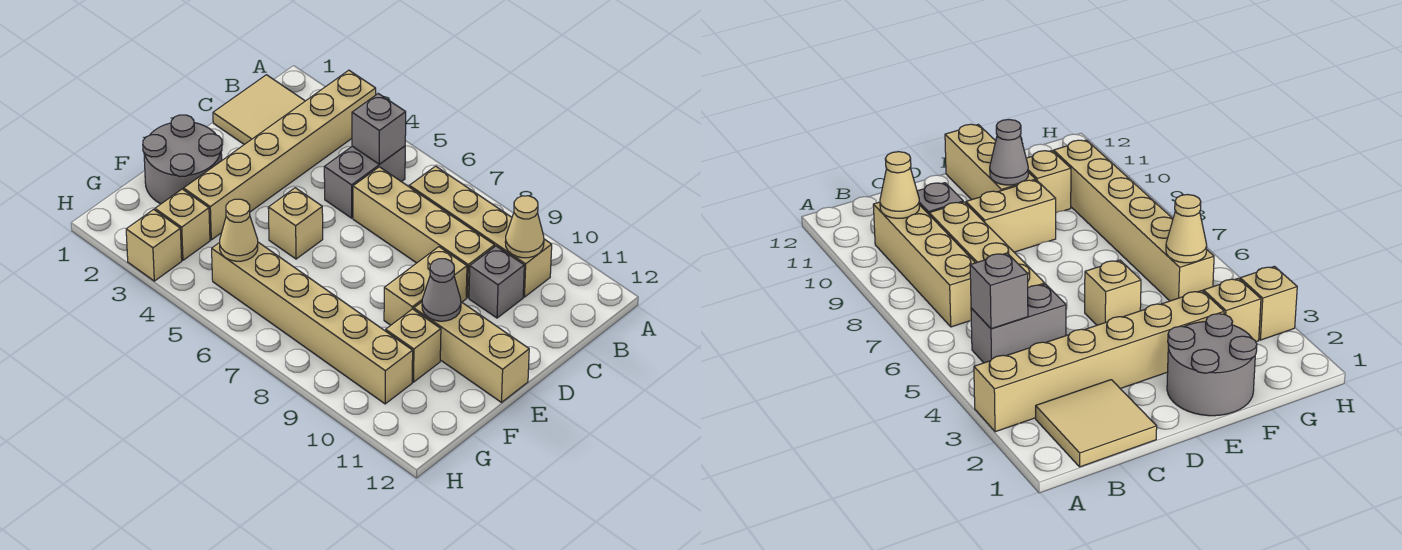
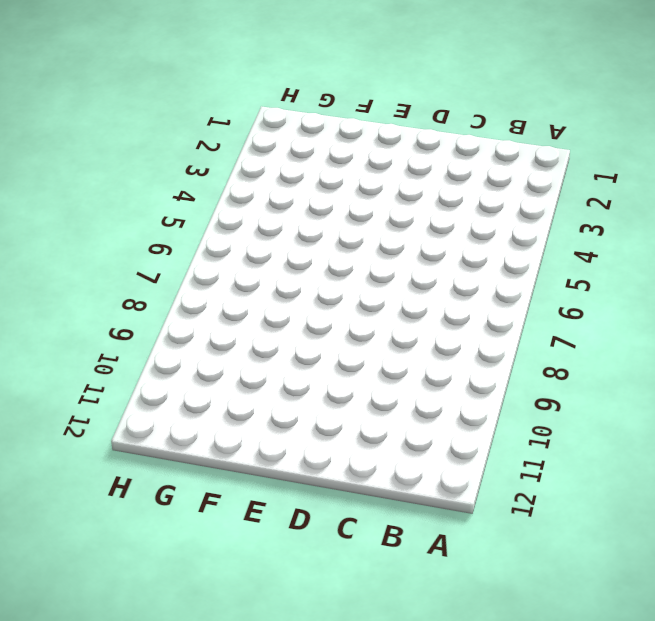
none -> tan brick A3:F3 level 1
none -> tan tile B1:C2 level 1
none -> grey brick B5:C5 level 1

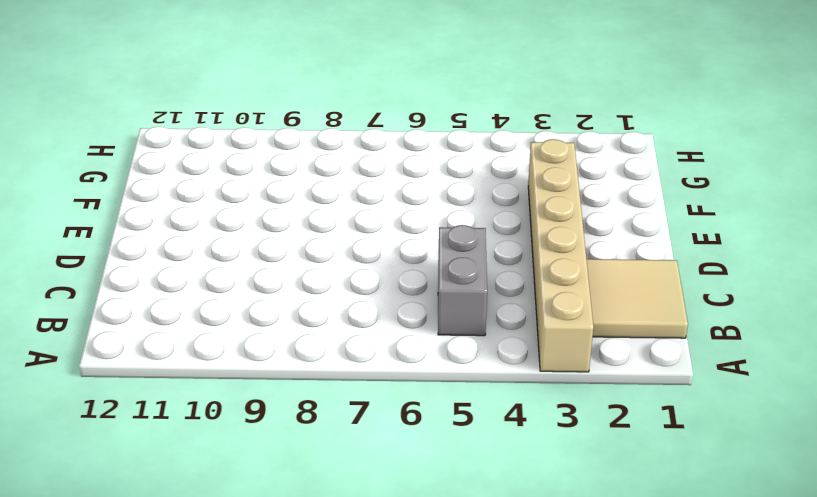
none -> tan brick B7:B10 level 1
none -> tan brick C6:C9 level 1
none -> grey brick C10 level 1

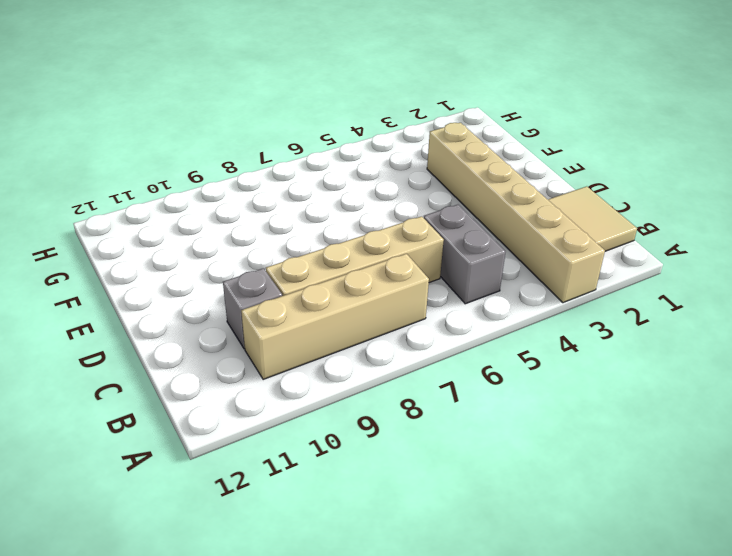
none -> tan brick D9:E9 level 1
none -> grey round brick E1:F2 level 1
none -> tan brick E5 level 1

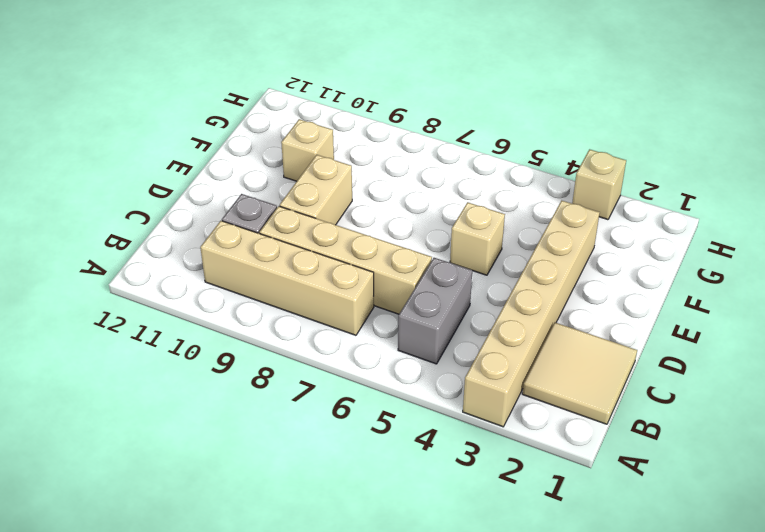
none -> grey round brick E1:F2 level 1
none -> tan brick E10:E12 level 1
none -> tan brick G3 level 1

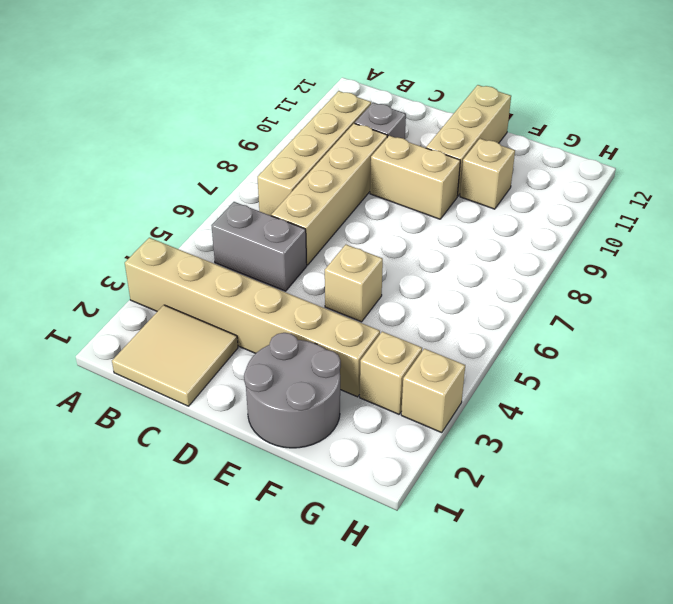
none -> tan brick G5:G10 level 1
none -> grey brick B5 level 2
none -> tan cone B10 level 2

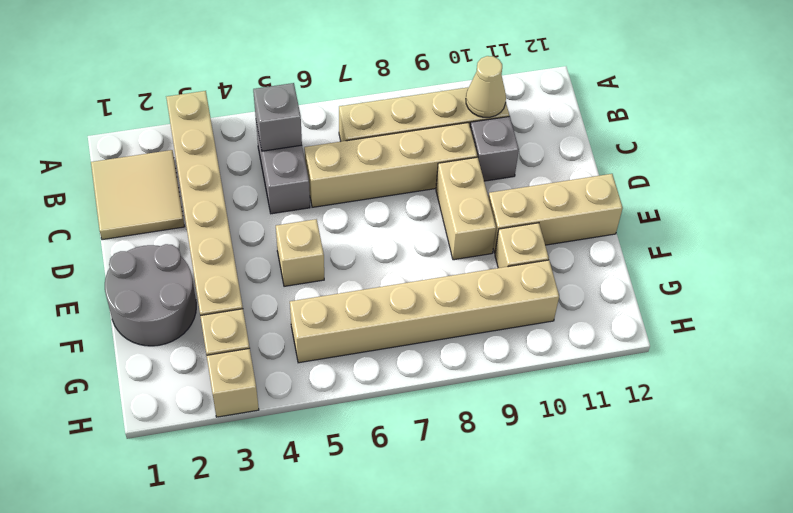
none -> grey cone E10 level 2
none -> tan cone G5 level 2

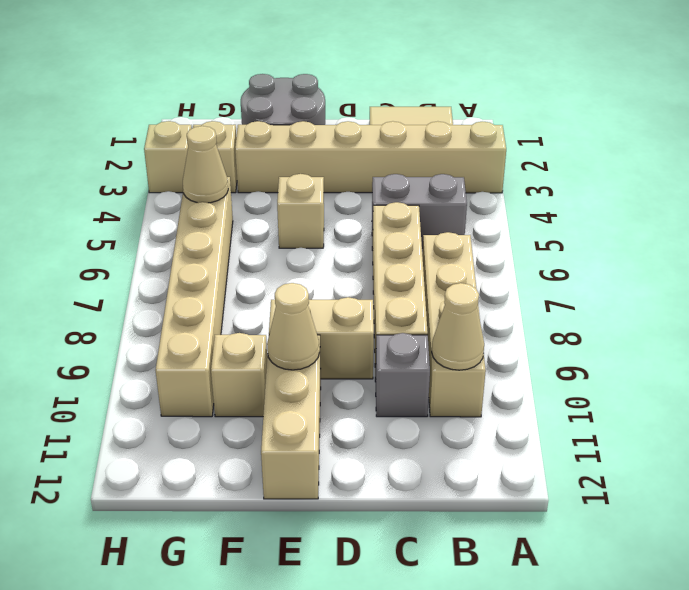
tan cone E10 level 2 -> grey cone E10 level 2
none -> grey brick B5 level 2

